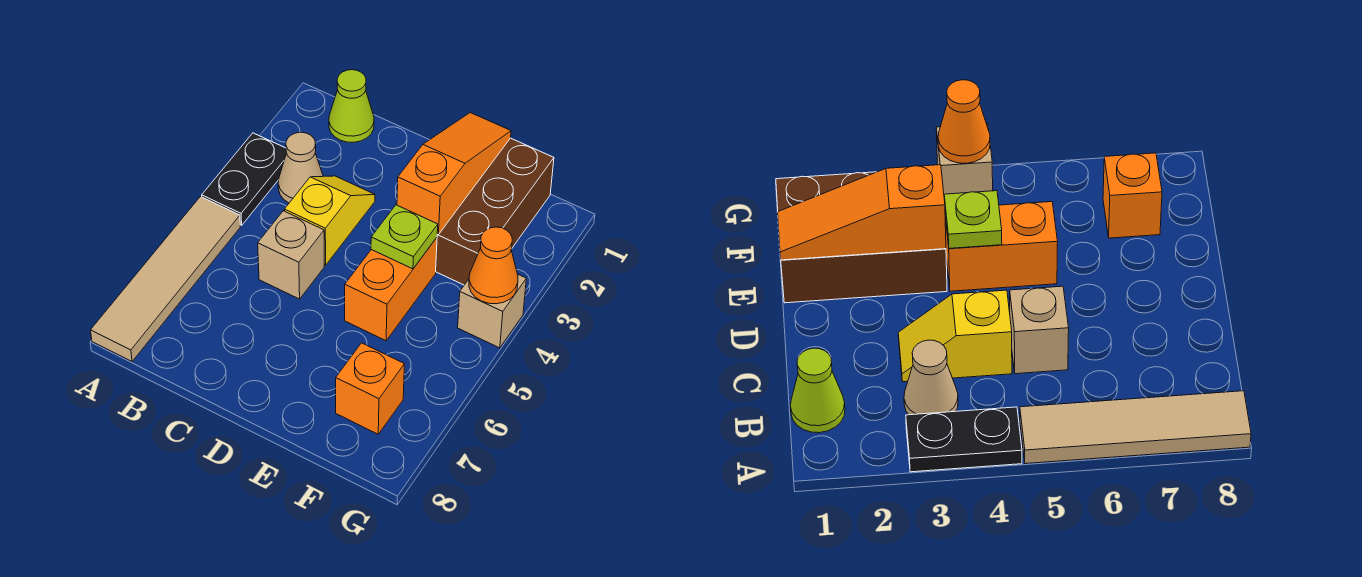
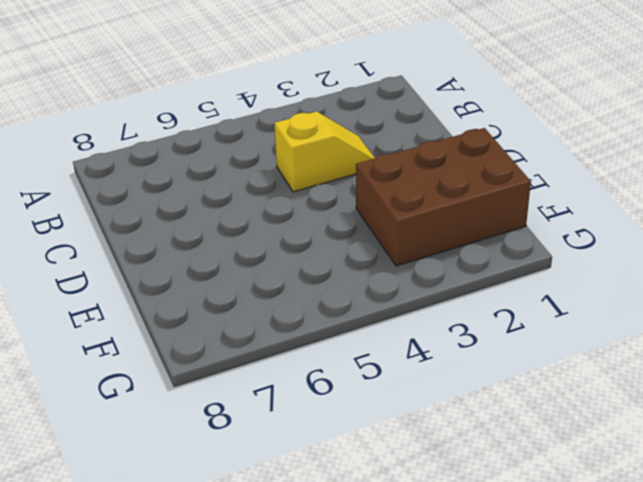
none -> black plate A3:A4 level 1
none -> tan tile A5:A8 level 1
none -> lime cone B1 level 1

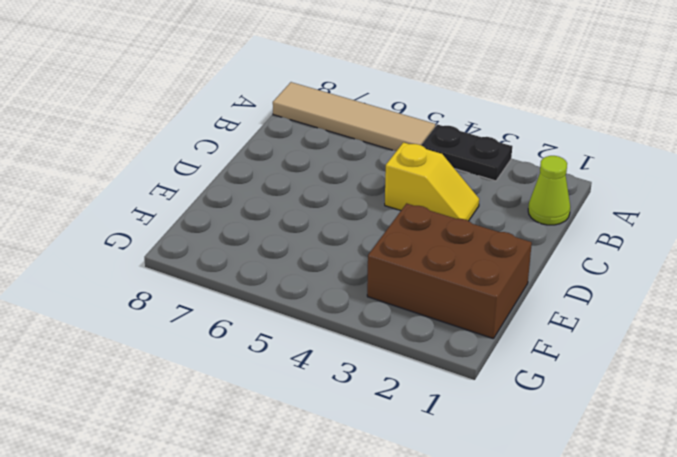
none -> tan cone B3 level 1
none -> tan brick C5 level 1
none -> orange brick E4:E5 level 1

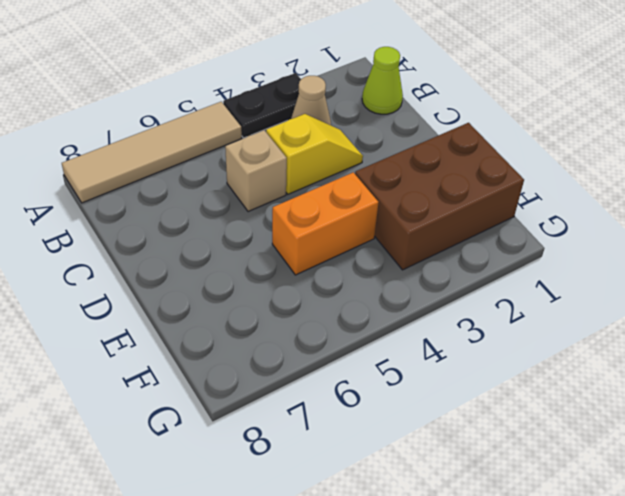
none -> orange brick F7 level 1
none -> tan brick G4 level 1
none -> orange slope E1:E3 level 2 top 3

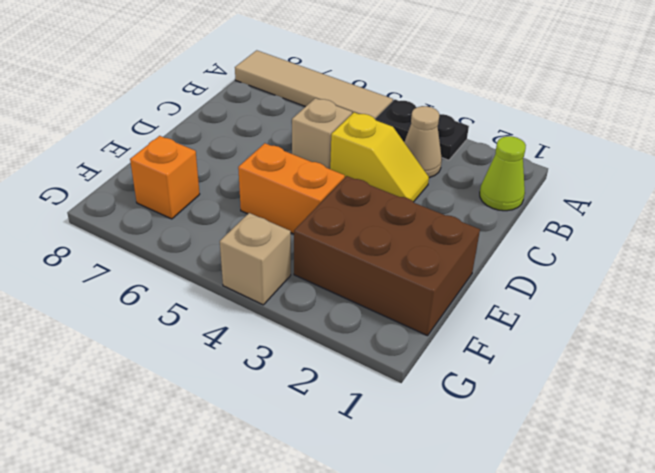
none -> orange slope E1:E3 level 2 top 3
none -> lime plate E4 level 2
none -> orange cone G4 level 2

